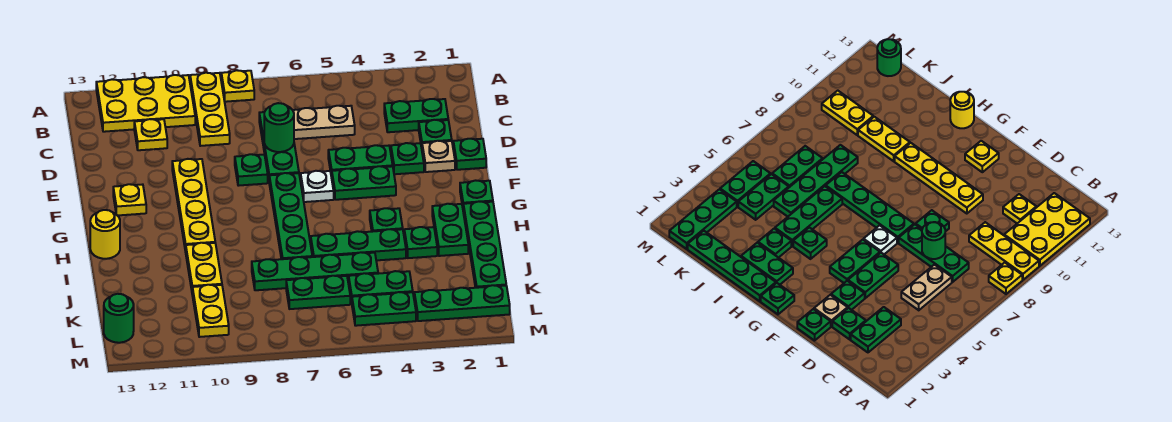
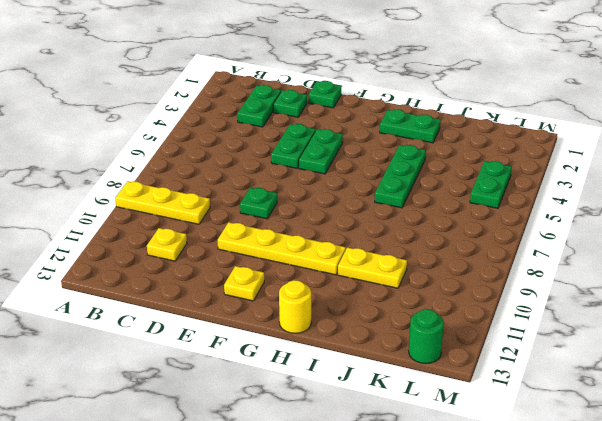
none -> yellow plate A8 level 1
none -> yellow plate A10:B12 level 1
none -> tan plate C5:C6 level 1
none -> green plate C7:E7 level 1

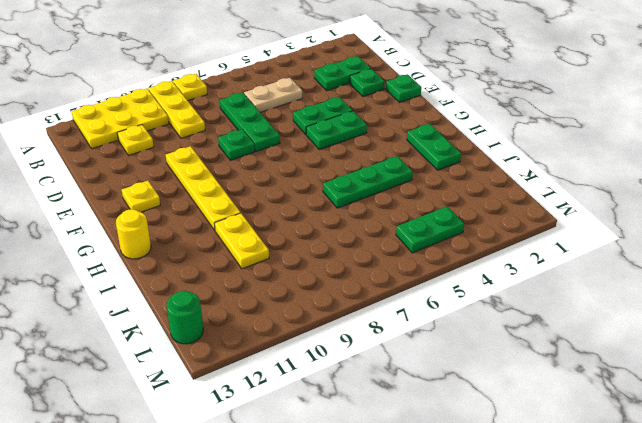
none -> tan plate E2 level 1
none -> green plate E3 level 1
none -> white plate F6 level 1
none -> green plate F7:I7 level 1

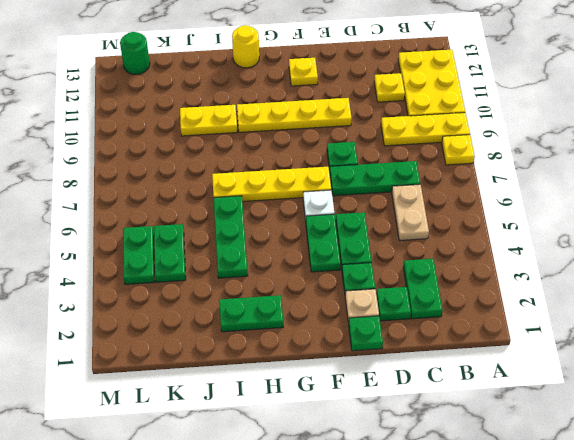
yellow plate F7:I7 level 1 -> green plate F7:I7 level 1
none -> green plate G1 level 1
none -> green plate H1:K1 level 1
none -> green plate H4 level 1
none -> green plate I3 level 1

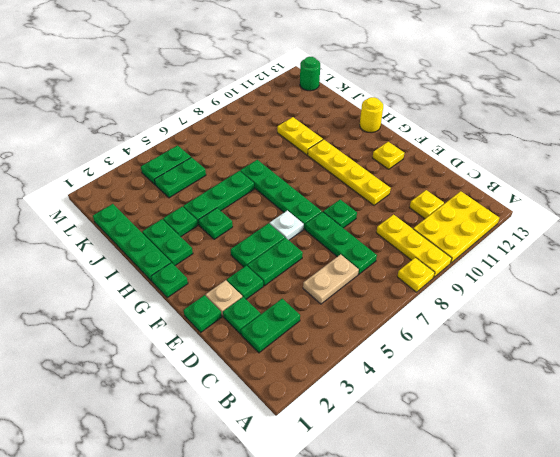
none -> green plate J5:J8 level 1
none -> green plate K6:K7 level 1
none -> yellow plate K10:L10 level 1
none -> green plate L1:L3 level 1

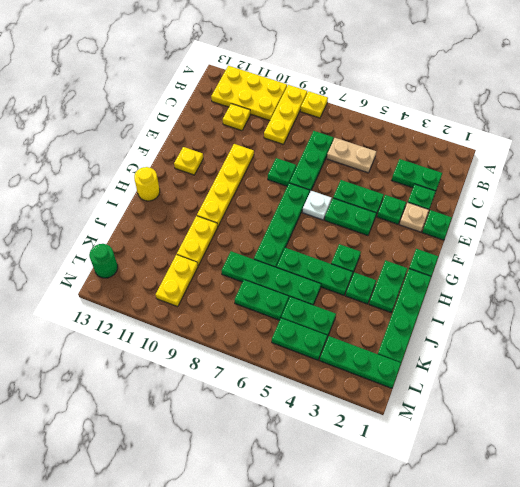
none -> green round brick D7 level 2

